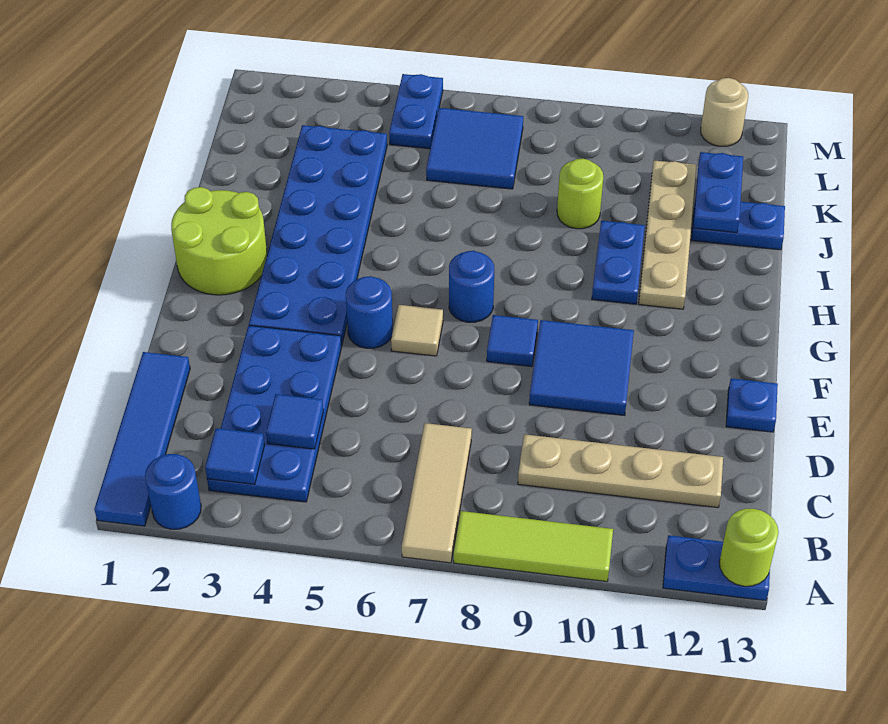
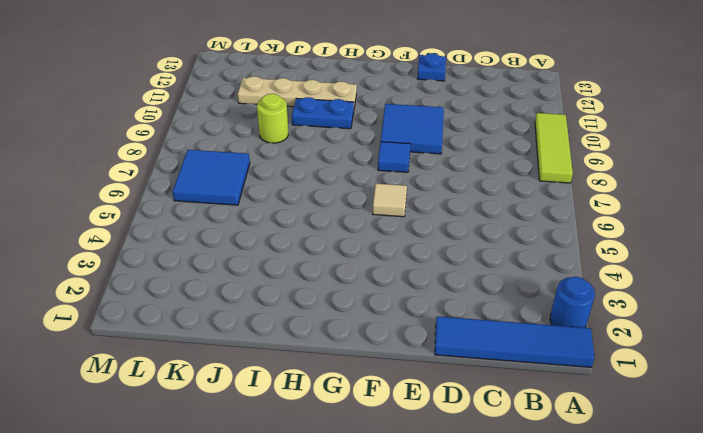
none -> tan tile A7:C7 level 1
none -> blue plate A12:A13 level 1
none -> blue plate B3:E4 level 1

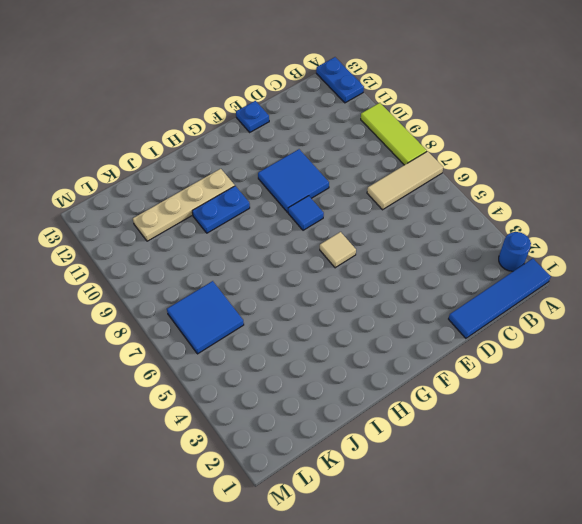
none -> blue plate B3:E4 level 1
none -> tan plate C9:C12 level 1
none -> blue plate F3:K4 level 1

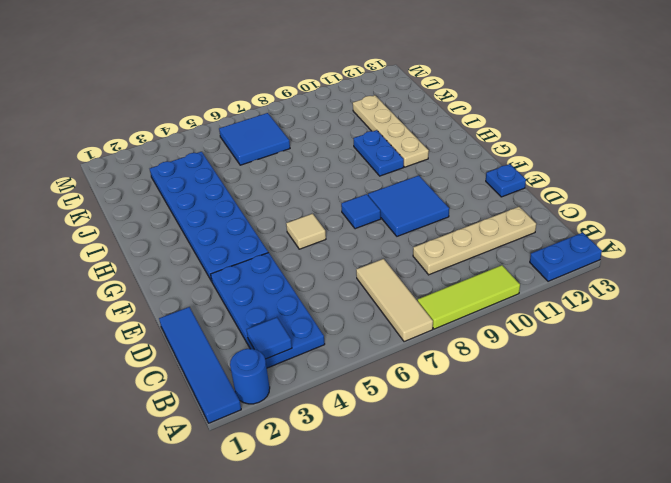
none -> blue round brick F5 level 1
none -> lime round brick G1:H2 level 1
none -> blue round brick G7 level 1

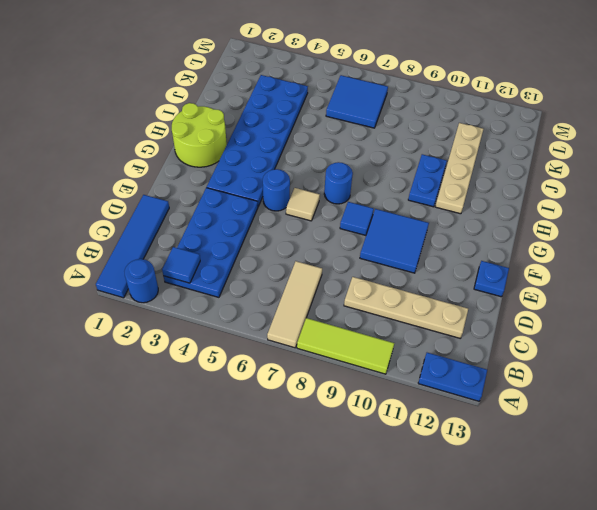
none -> lime round brick J9 level 1
none -> blue plate J12:J13 level 1
none -> blue plate L5:M5 level 1

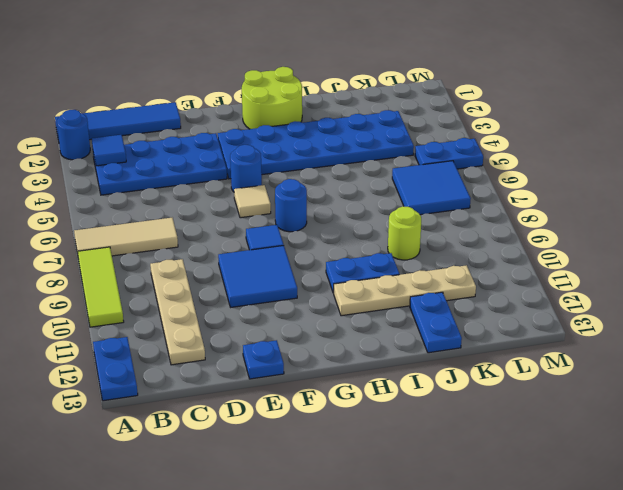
none -> tan round brick M12 level 1
none -> lime round brick A13 level 2
none -> blue tile C4 level 2

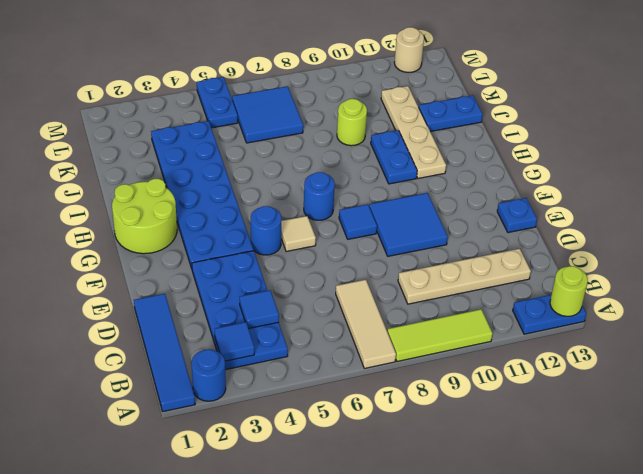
none -> blue plate J12:K12 level 2

